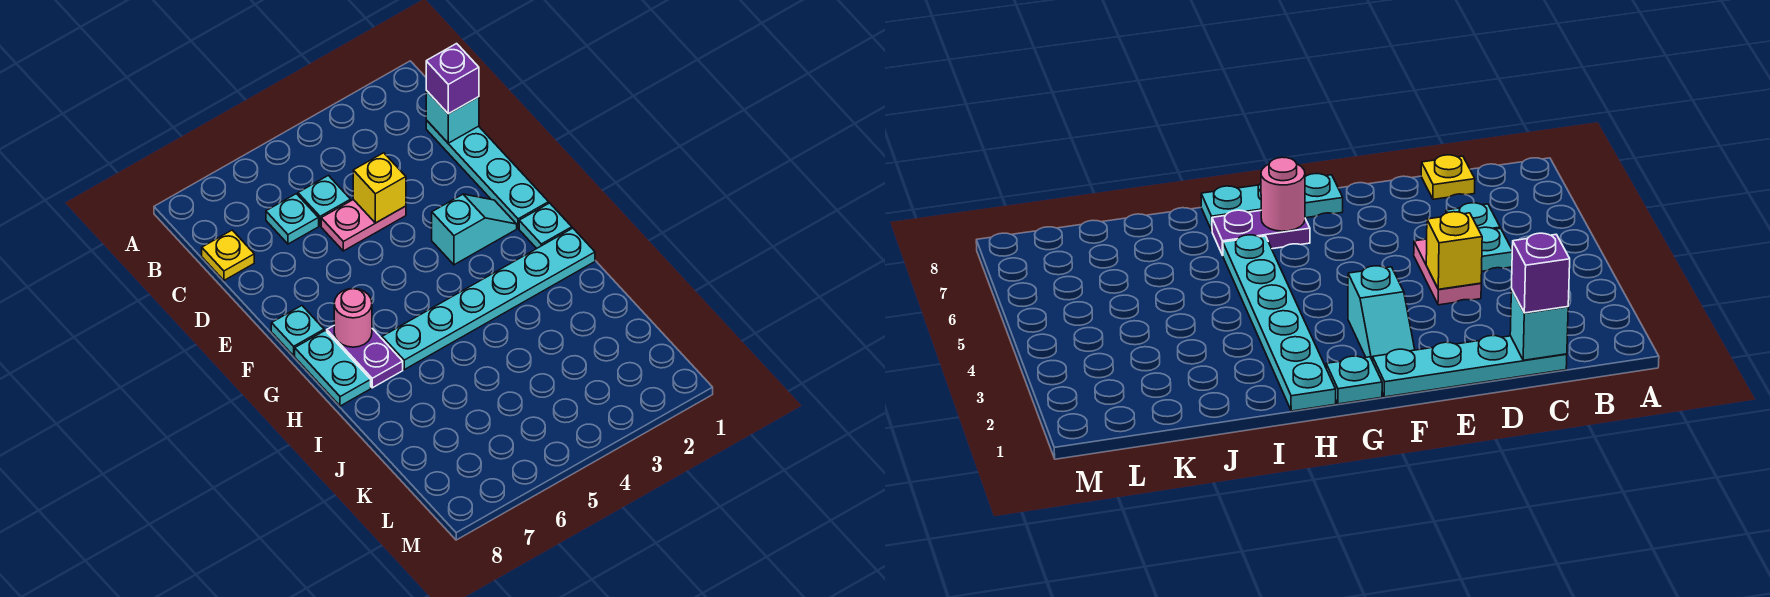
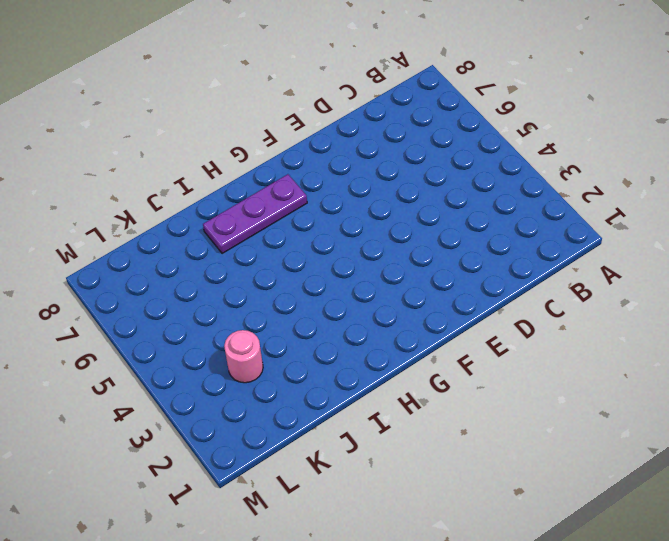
purple plate G7:I7 level 1 -> purple plate G7:H7 level 1
pink round brick K3 level 1 -> pink round brick G7 level 2
none -> cyan plate C1:F1 level 1
none -> cyan plate C5 level 1
none -> cyan plate C6 level 1

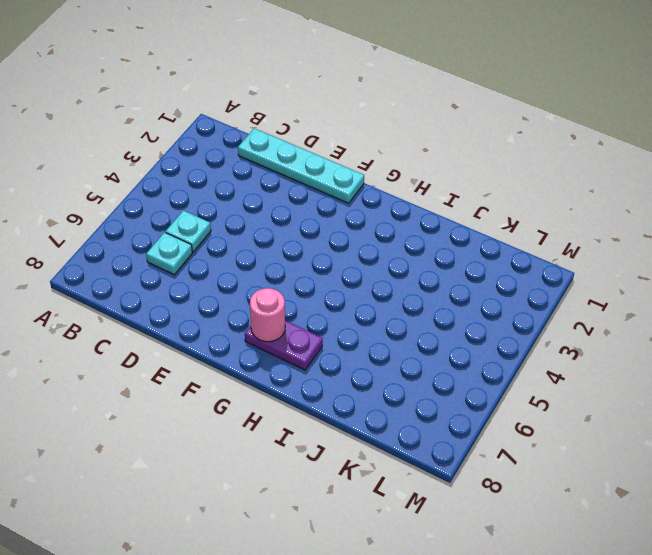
none -> yellow plate C8 level 1
none -> pink plate D4:D5 level 1
none -> cyan slope F2:F3 level 1 top 3

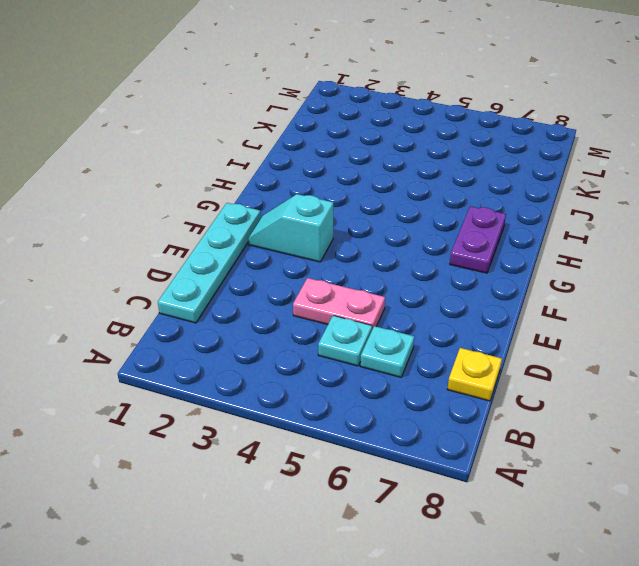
none -> cyan plate F8 level 1
none -> cyan plate G1 level 1
none -> cyan plate G8:H8 level 1

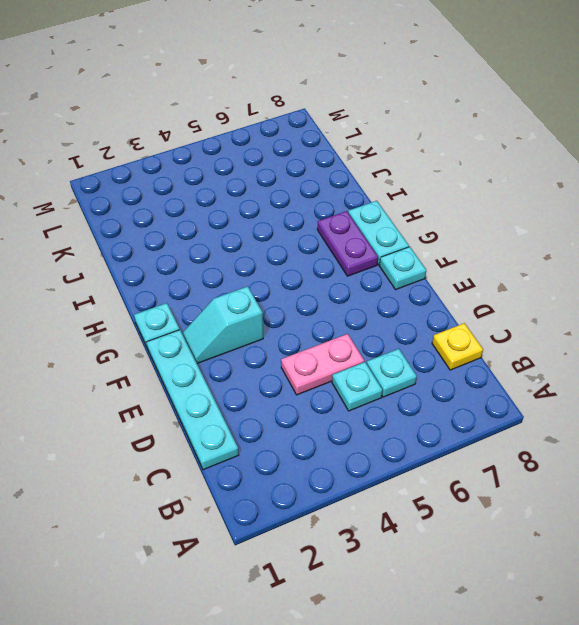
none -> cyan plate H1:H6 level 1
none -> cyan brick C1 level 2
none -> yellow brick D4 level 2

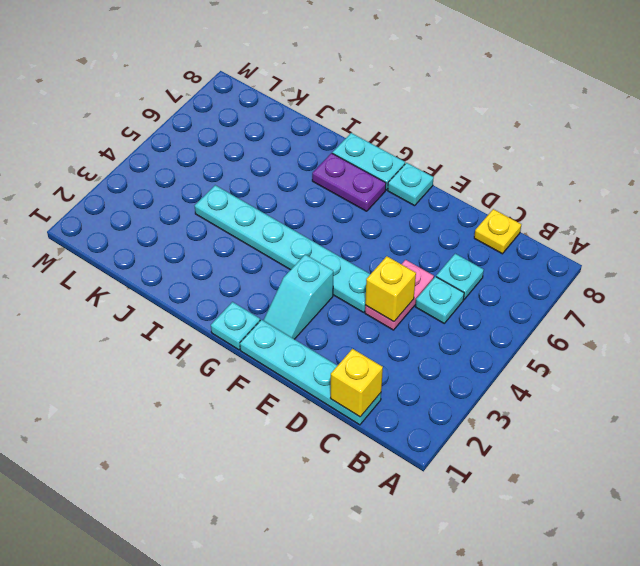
yellow brick C1 level 2 -> cyan brick C1 level 2
cyan plate E4:J4 level 1 -> cyan plate H1:H6 level 1
none -> pink round brick G7 level 2
none -> purple brick C1 level 3

